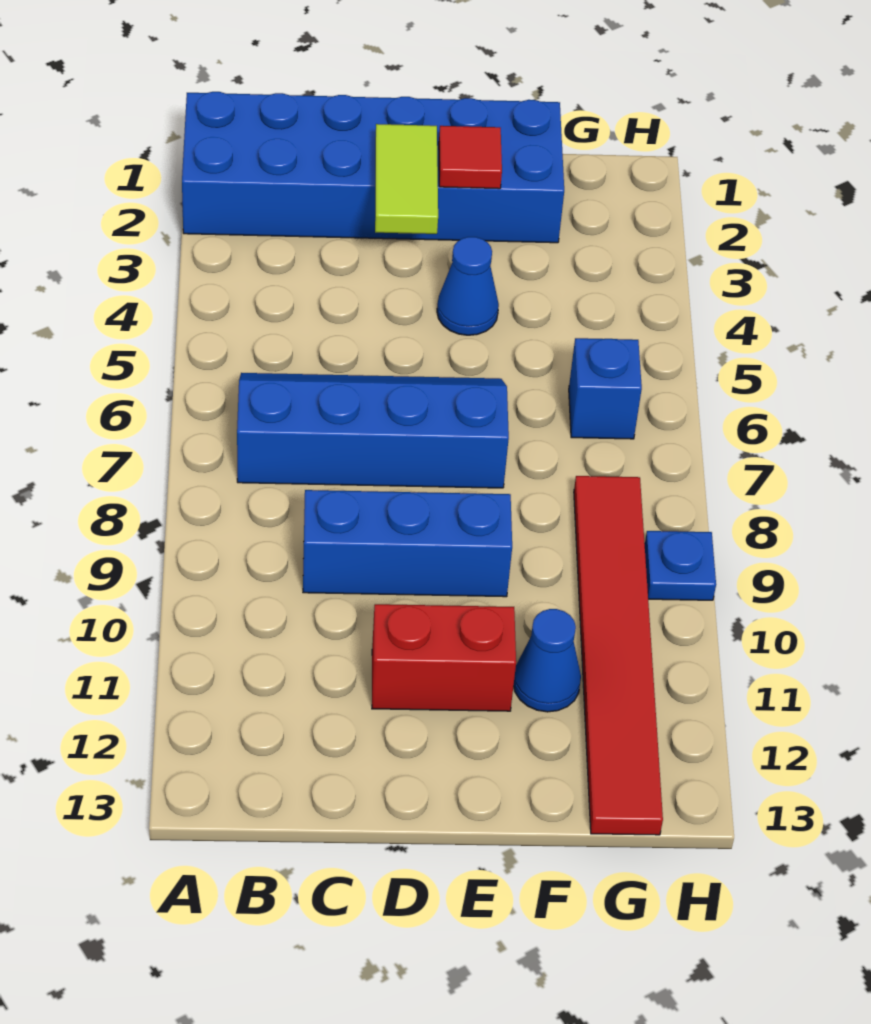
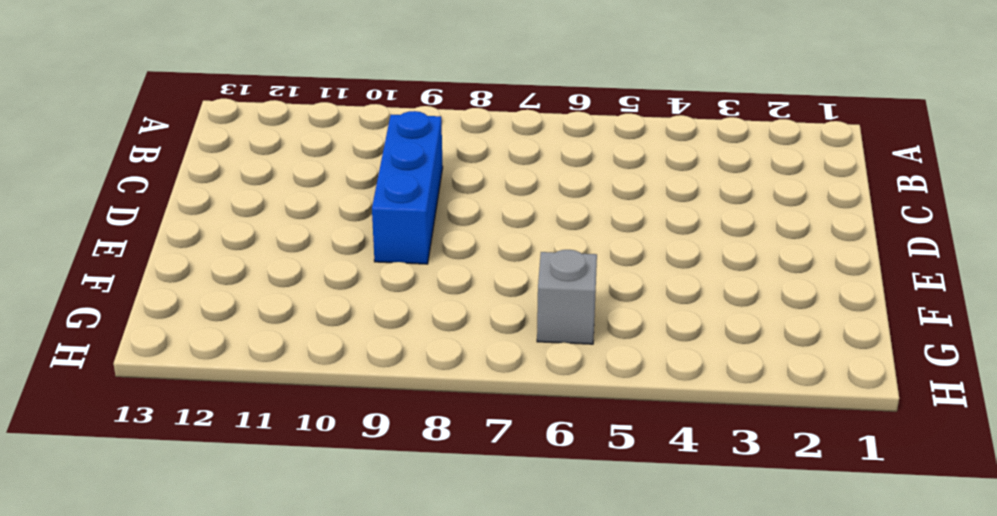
grey brick G6 level 1 -> blue brick G6 level 1
none -> blue brick A1:F2 level 1
none -> blue slope B6:E7 level 1 top 7

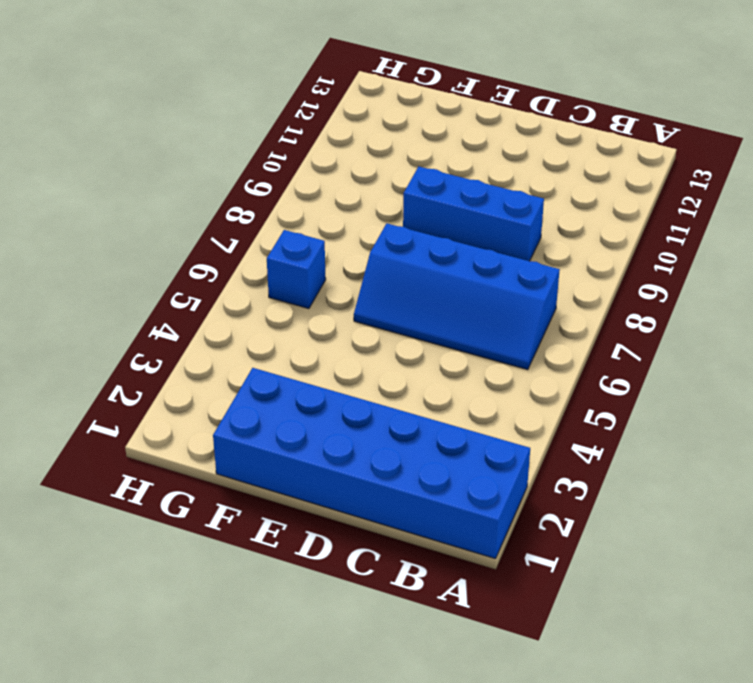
none -> red brick D11:E11 level 1
none -> blue cone E4 level 1

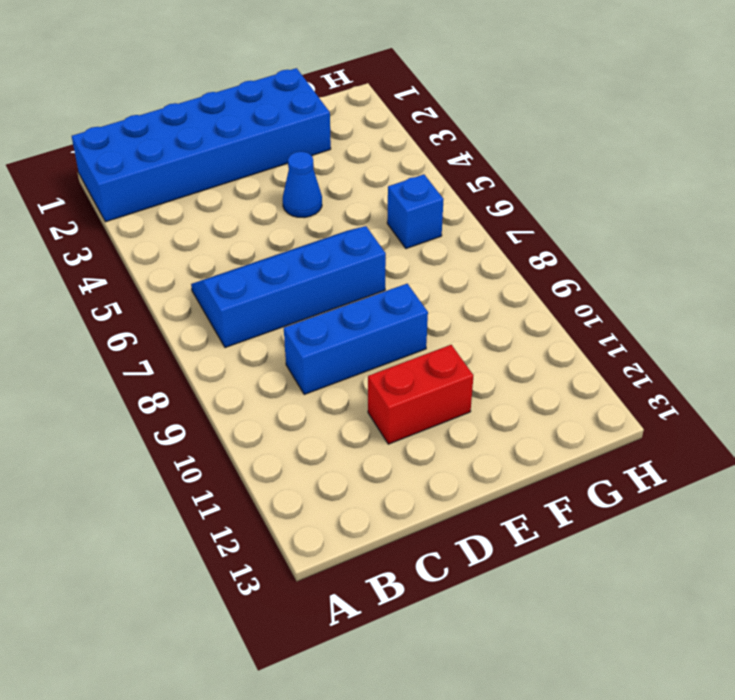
none -> blue cone F11 level 1
none -> red tile G8:G13 level 1

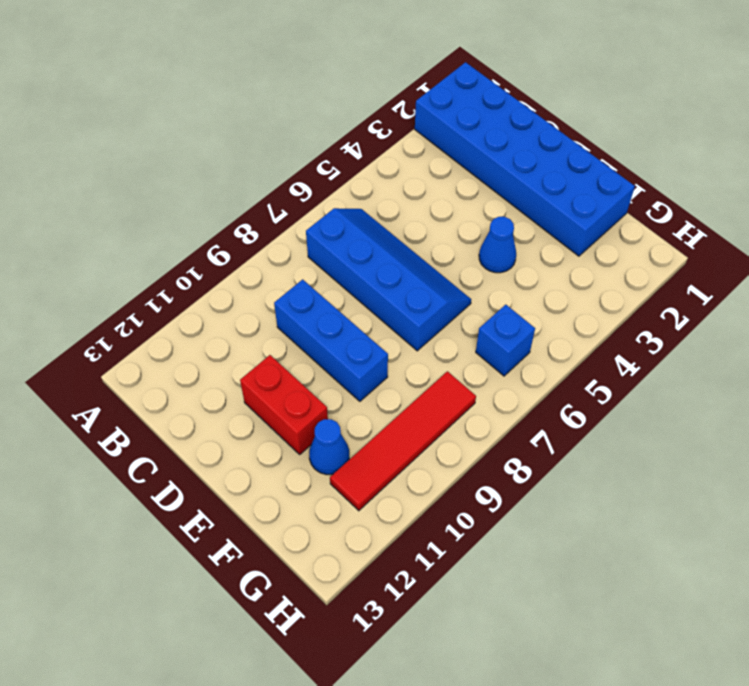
red tile G8:G11 level 1 -> red tile G8:G13 level 1
none -> blue plate H9 level 1
none -> lime tile D2:D3 level 2

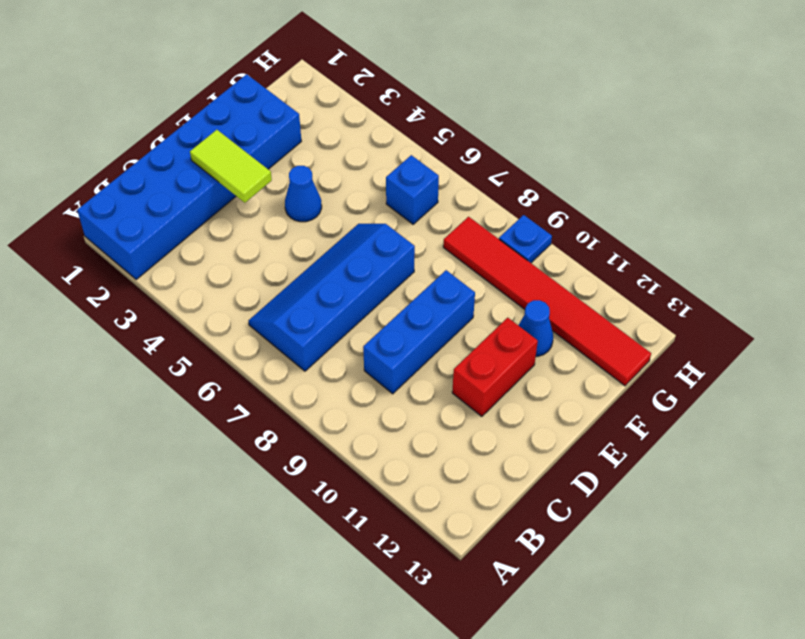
none -> red tile E2 level 2

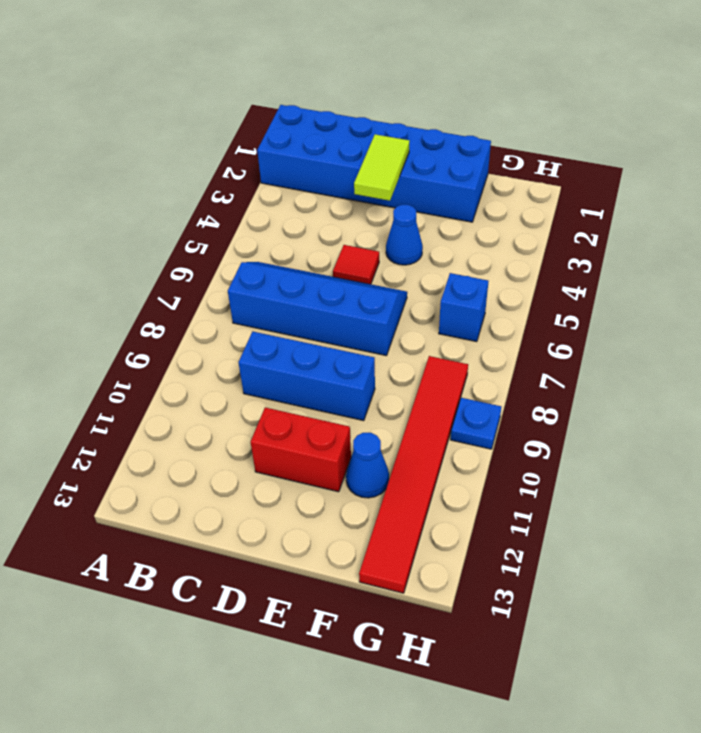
red tile D5 level 1 -> red tile E2 level 2

